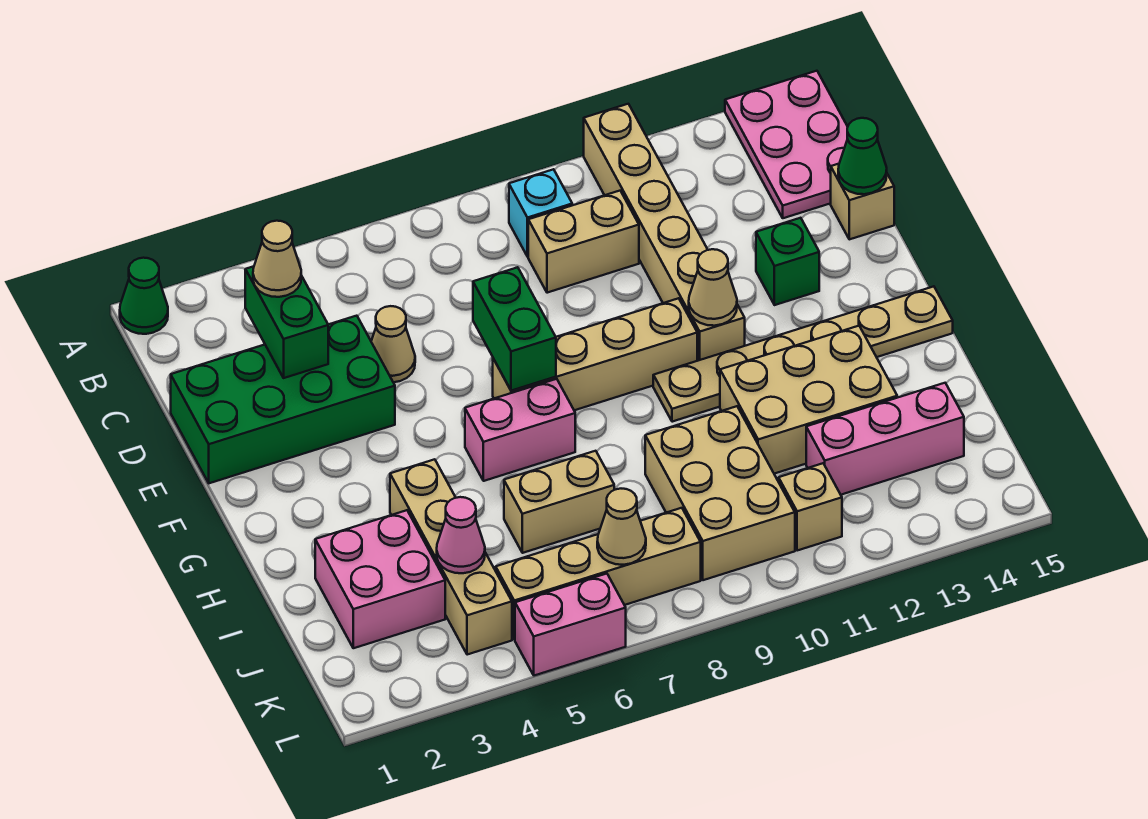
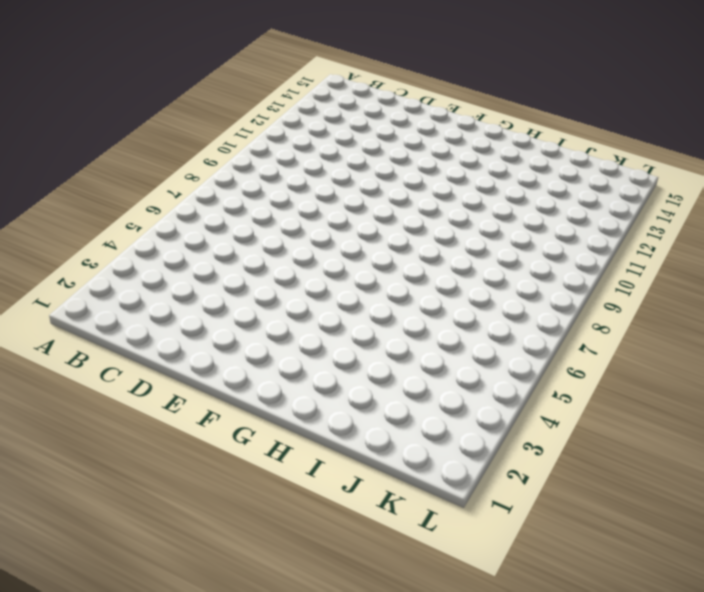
none -> green cone A1 level 1
none -> tan brick A11:F11 level 1
none -> pink plate A14:C15 level 1

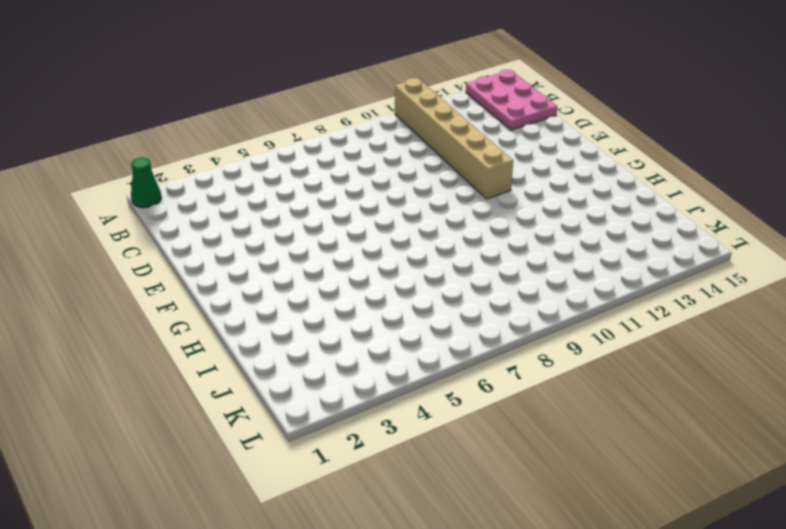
none -> cyan brick B9 level 1
none -> tan brick C9:C10 level 1
none -> green brick D1:E4 level 1

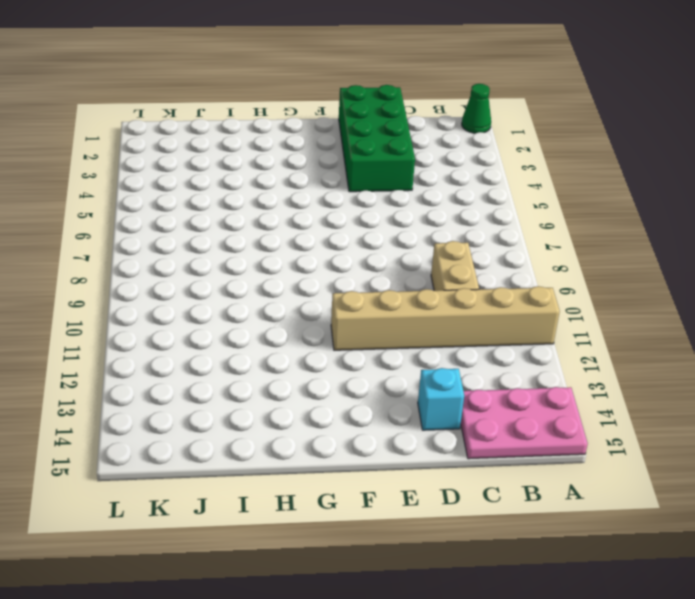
cyan brick D14 level 1 -> cyan brick B9 level 1
none -> tan cone D5 level 1
none -> tan brick D15 level 1
none -> green brick E13 level 1

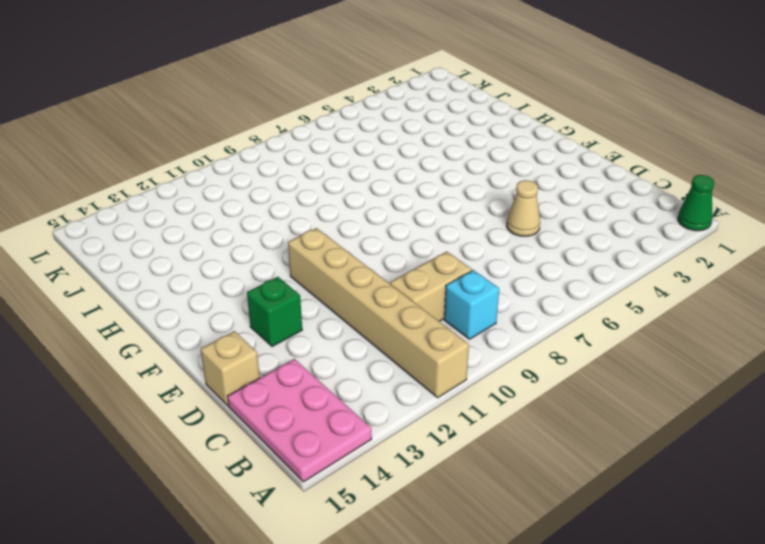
none -> green brick D1:E4 level 1
none -> tan brick F7:F10 level 1
none -> pink brick G6:G7 level 1

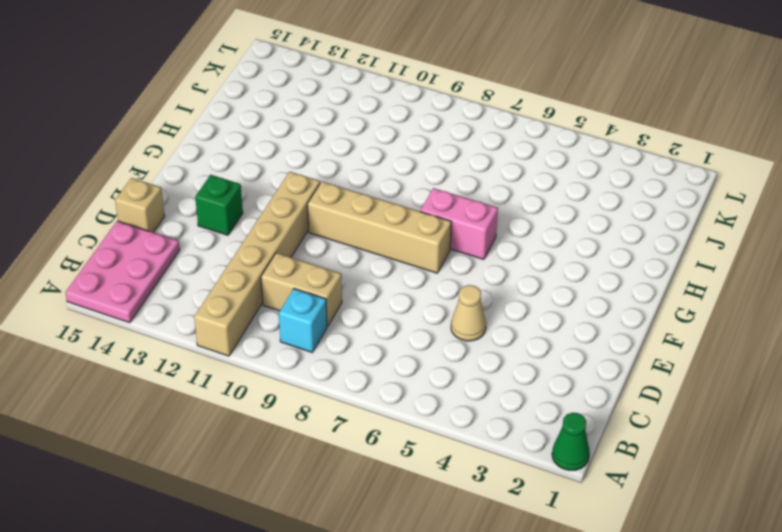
none -> green brick D1:E4 level 1
none -> tan plate G10:G15 level 1
none -> tan brick H4:K4 level 1

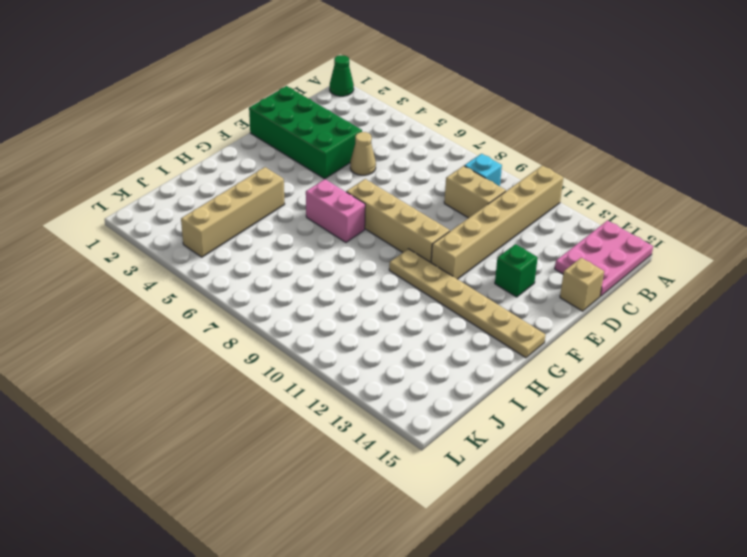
none -> tan brick H11:I13 level 1
none -> pink brick I2:J3 level 1
none -> tan brick I6:I7 level 1

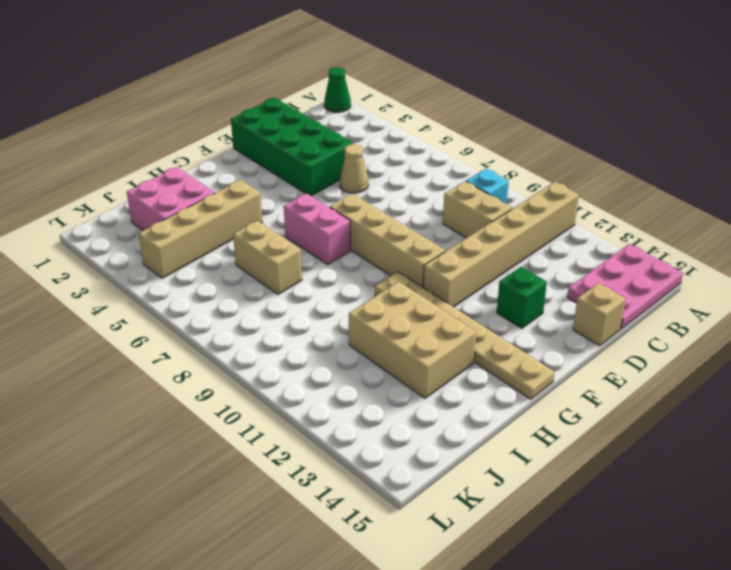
none -> tan brick I9:K10 level 1
none -> pink brick J12:J14 level 1
none -> tan brick K5:K8 level 1

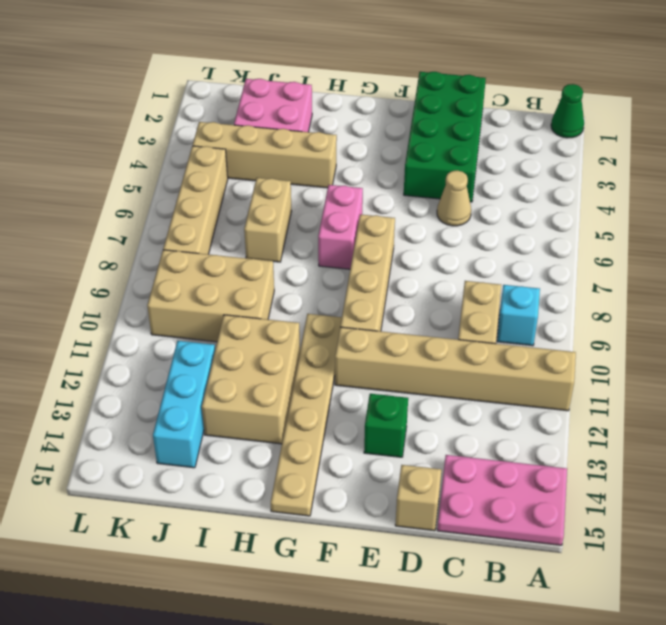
cyan brick J12:J14 level 1 -> pink brick J12:J14 level 1
none -> tan brick K11 level 1
none -> pink brick L5:L6 level 1
none -> green brick C3:D3 level 2

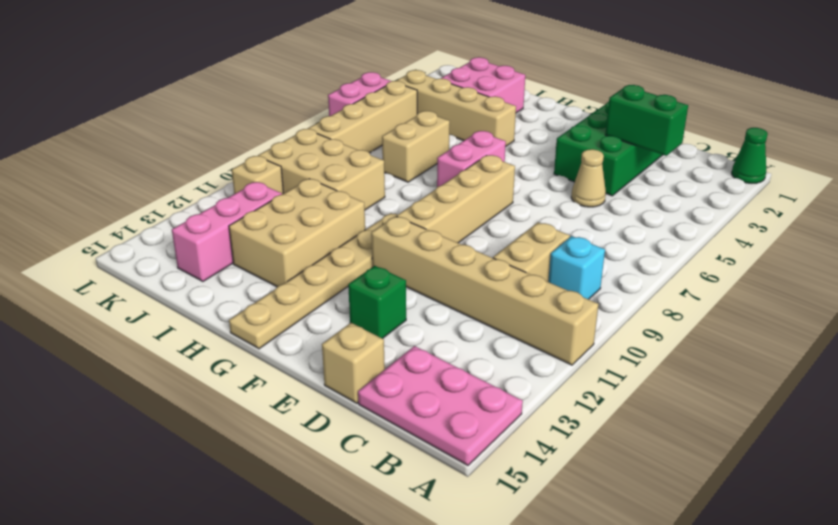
none -> green cone D15 level 2
none -> green brick E7:F7 level 2
none -> tan cone F11 level 2

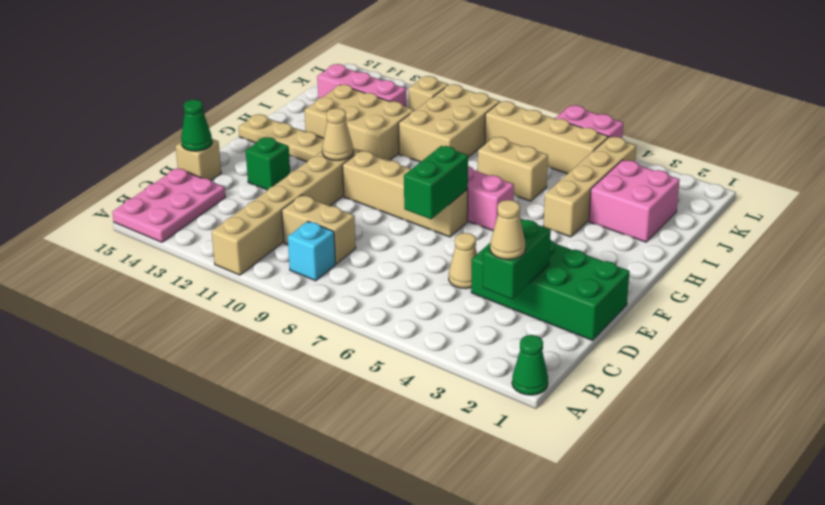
none -> pink cone J4 level 2
none -> tan cone K7 level 2

